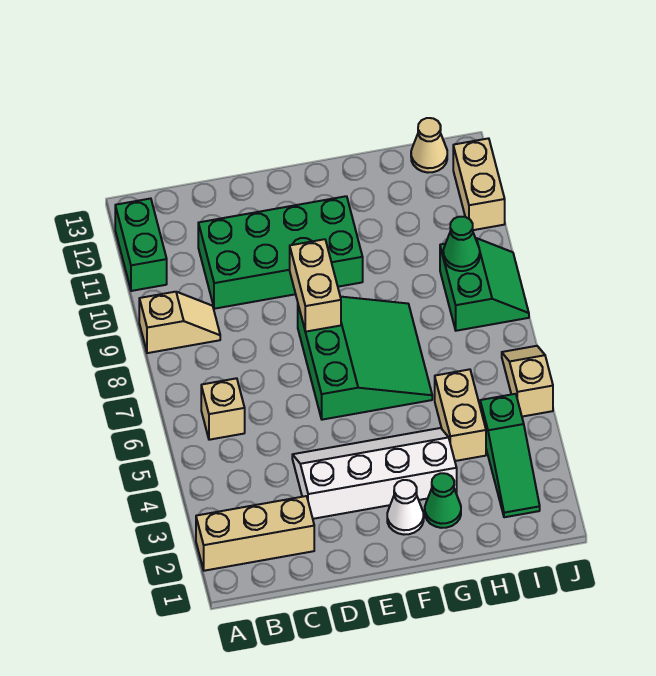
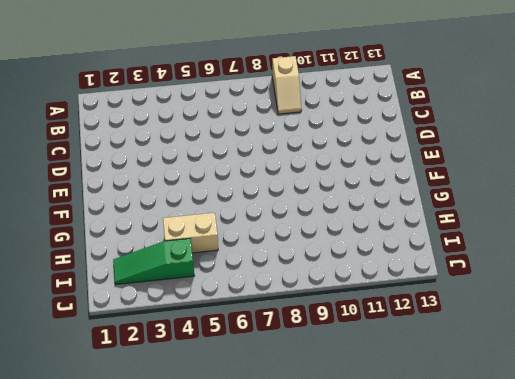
none -> tan brick A2:C2 level 1
none -> green brick A11:A12 level 1
none -> tan brick B6 level 1

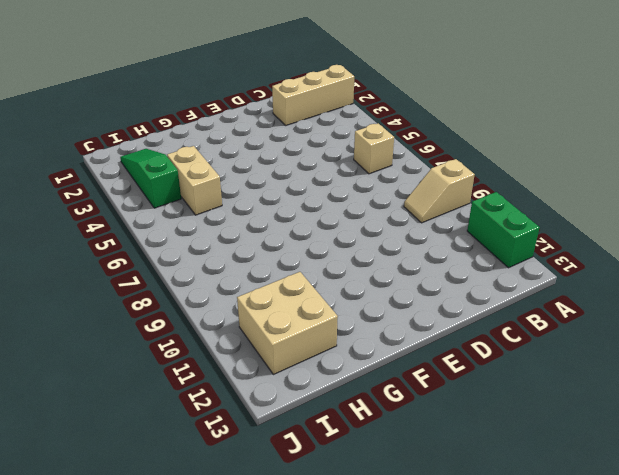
tan brick H11:I12 level 1 -> none
none -> green brick C10:F11 level 1
none -> white slope D3:G4 level 1 top 3
none -> green slope E6:G8 level 1 top E

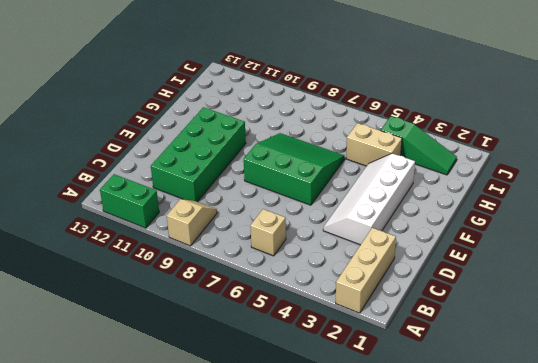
none -> white cone F2 level 1
none -> green cone G2 level 1
none -> green slope I8:J9 level 1 top I

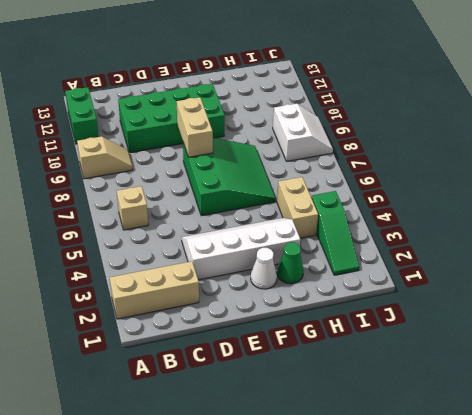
white slope I8:J9 level 1 top I -> green slope I8:J9 level 1 top I
none -> tan cone I13 level 1
none -> tan slope J5:J6 level 1 top 5
none -> tan brick J11:J12 level 1

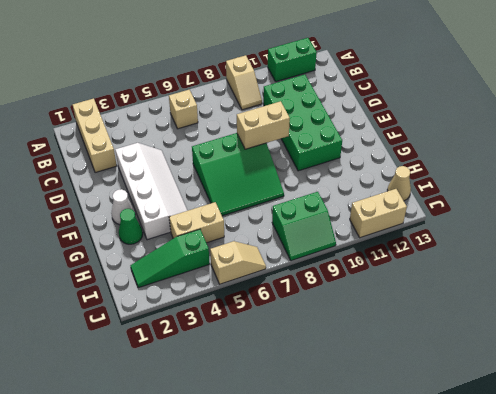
none -> green cone I9 level 2

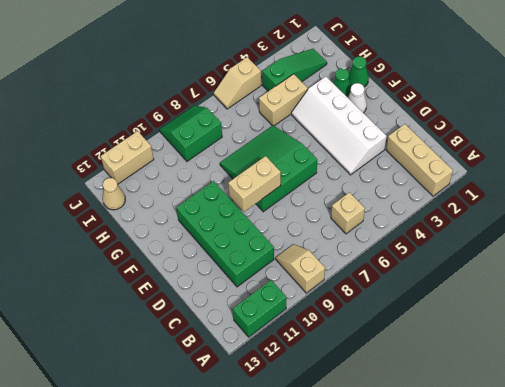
green cone G1 level 1 -> green cone I9 level 2

